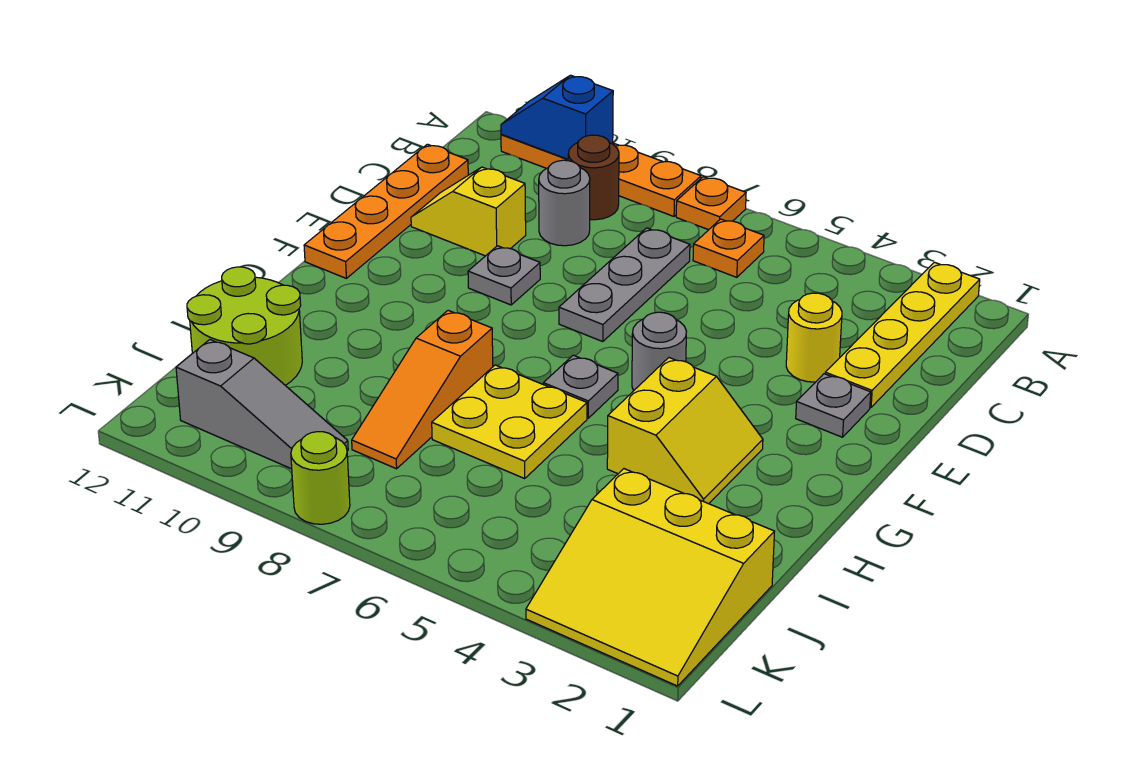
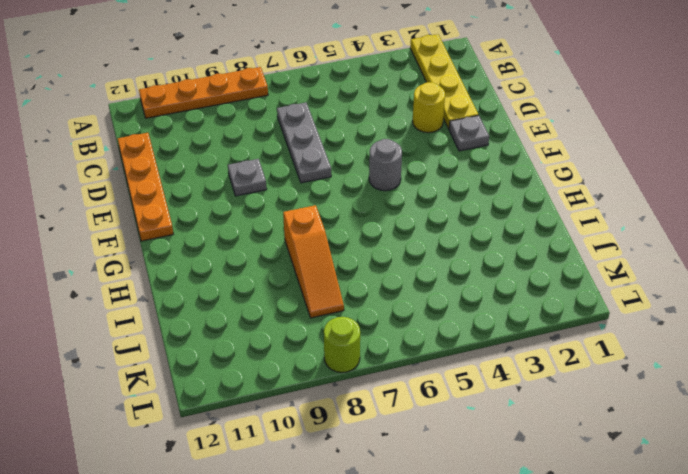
none -> orange plate A7 level 1
none -> orange plate B6 level 1
none -> brown round brick B9 level 1

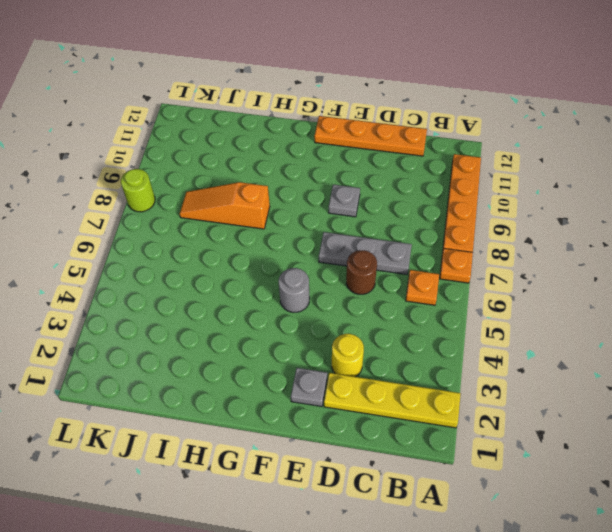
brown round brick D6 level 1 -> brown round brick B9 level 1
none -> grey round brick C9 level 1
none -> yellow slope D10:D11 level 1 top 10
none -> yellow slope G3:H4 level 1 top 4

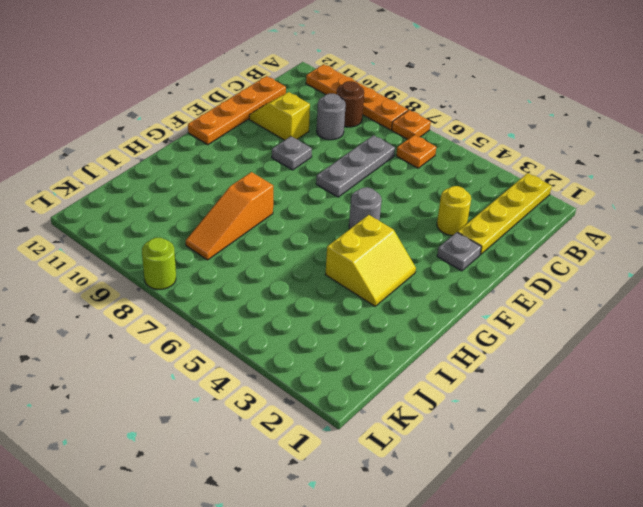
none -> grey plate G6 level 1
none -> yellow plate H6:I7 level 1
none -> lime round brick I11:J12 level 1

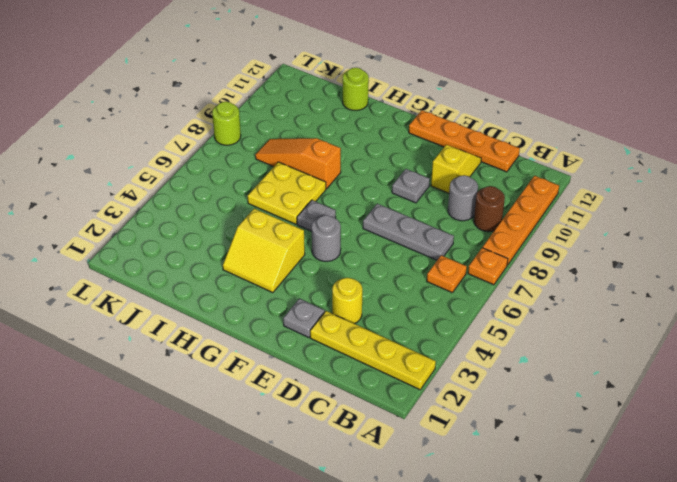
lime round brick I12 level 1 -> lime round brick I11:J12 level 1
none -> yellow slope J1:L3 level 1 top J
none -> grey slope K9:K11 level 1 top 11
none -> blue slope A10:A11 level 2 top 10

